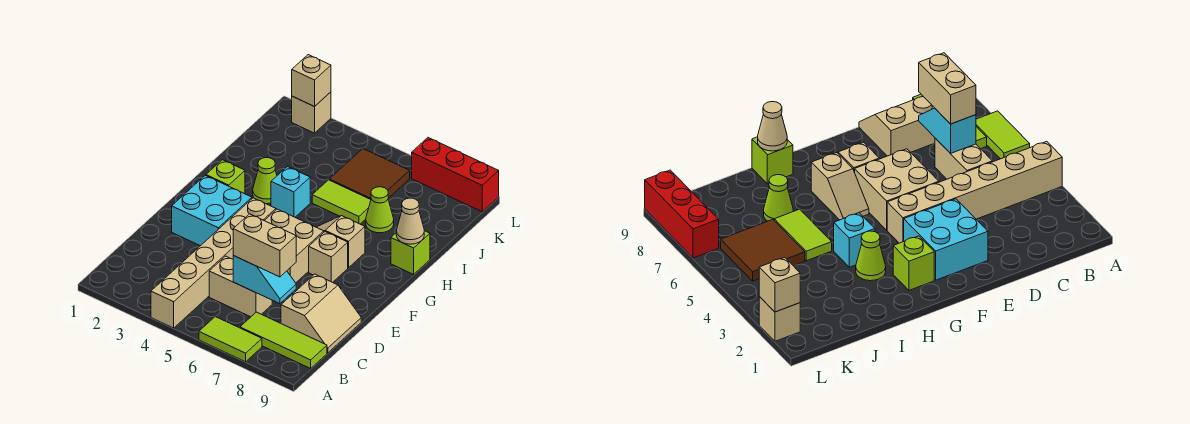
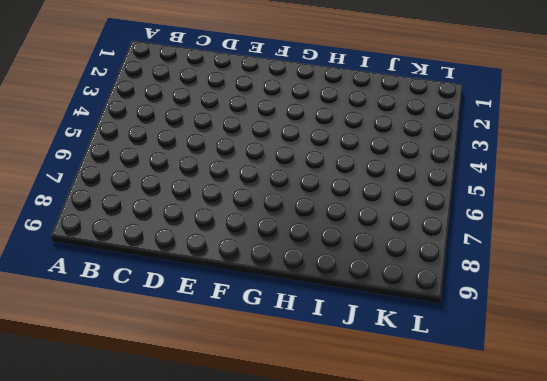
none -> tan brick A4:F4 level 1
none -> lime tile A6:A7 level 1
none -> lime tile B7:B9 level 1

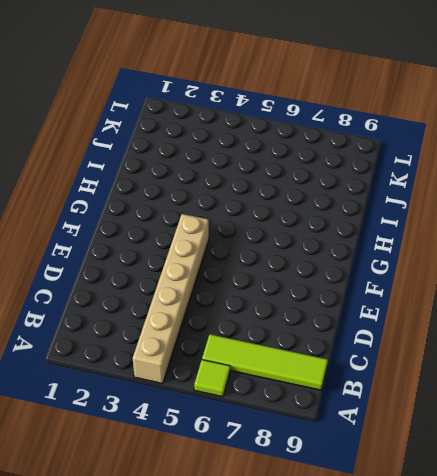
lime tile A6 level 1 -> lime tile A6:A7 level 1
lime tile B6:B9 level 1 -> lime tile B7:B9 level 1
none -> tan brick C5:C6 level 1
none -> tan slope C8:D9 level 1 top 8
none -> cyan brick E2:F3 level 1

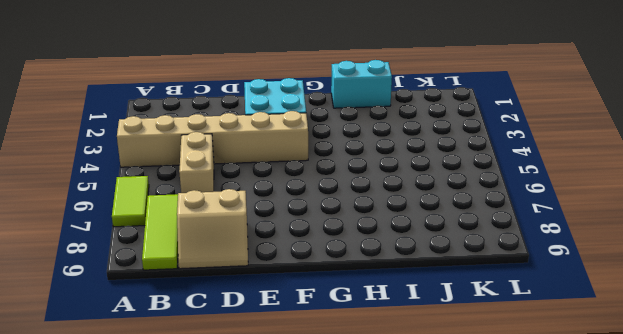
cyan brick H1:I1 level 1 -> none
none -> tan brick E5:F6 level 1
none -> tan brick F7 level 1
none -> lime brick G2 level 1

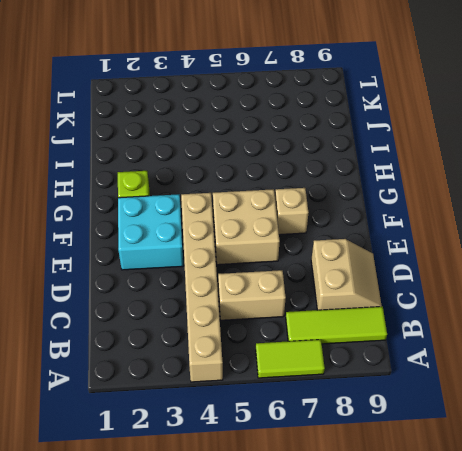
none -> tan slope G6:G7 level 1 top 7
none -> lime cone H3 level 1
none -> cyan brick H4 level 1

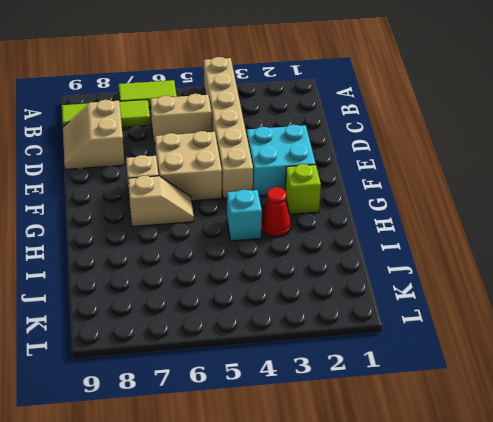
red cone H3 level 1 -> lime cone H3 level 1
none -> lime brick H9 level 1
none -> lime tile I5:I6 level 1
none -> lime cone I7 level 1

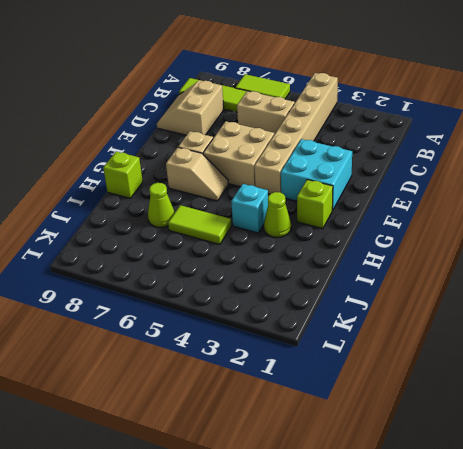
none -> brown tile J5:K6 level 1
none -> tan brick L2 level 1
none -> red brick L7:L9 level 1

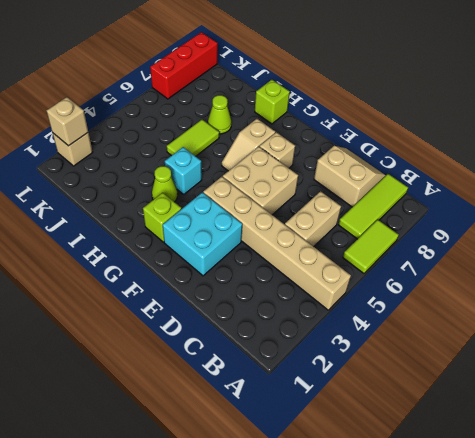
none -> brown tile J5:K6 level 1
none -> cyan slope C6:C7 level 2 top 6
none -> tan cone H9 level 2

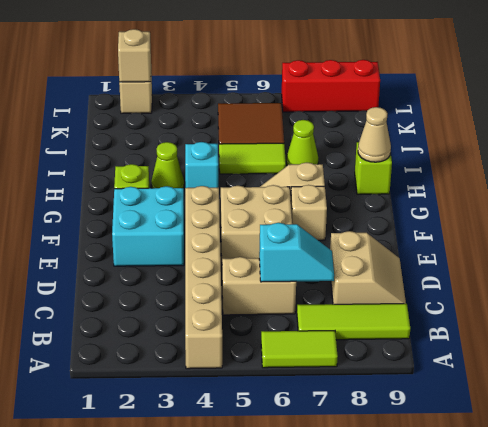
none -> tan brick C6:C7 level 3

